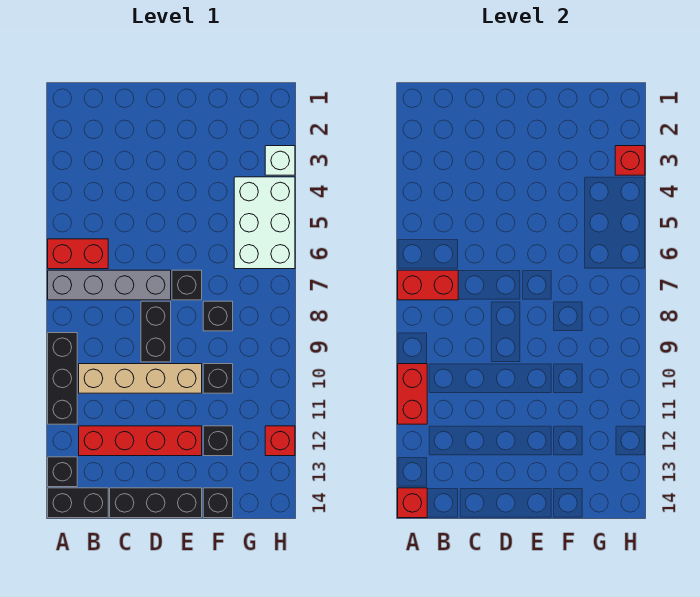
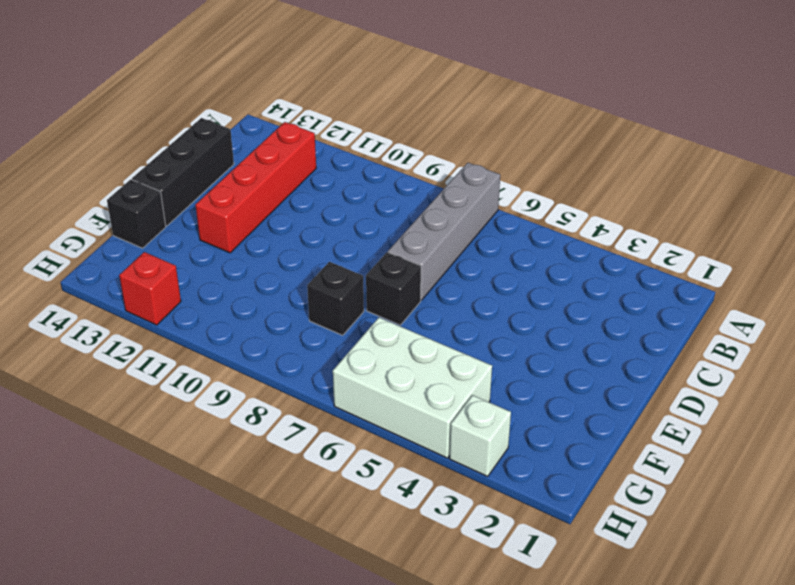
none -> red brick A6:B6 level 1
none -> black brick A9:A11 level 1
none -> black brick A13 level 1

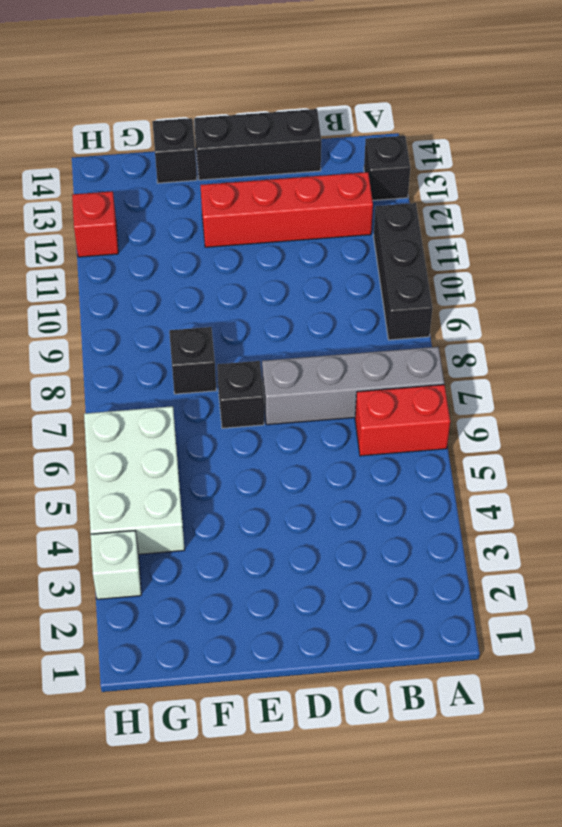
none -> black brick A14:B14 level 1
none -> tan brick B10:E10 level 1
none -> black brick D8:D9 level 1

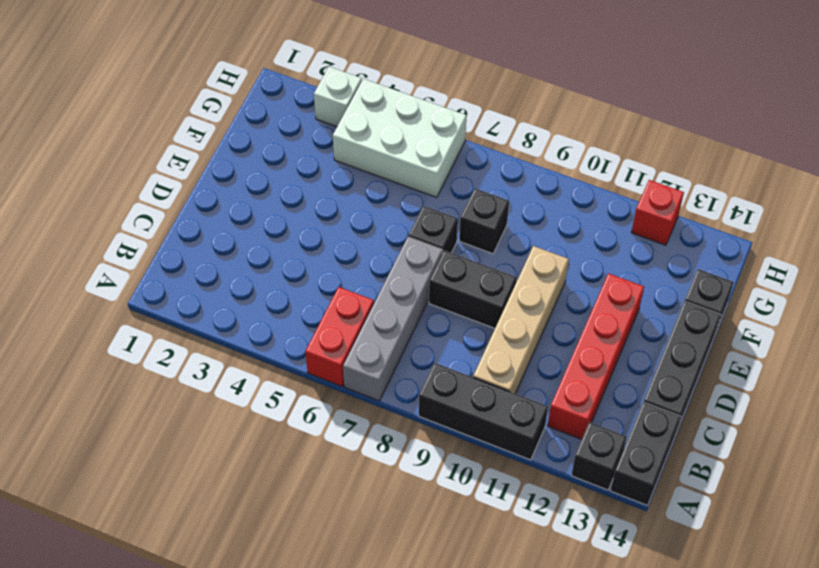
none -> black brick F10 level 1
none -> black brick F12 level 1
none -> red brick A7:B7 level 2

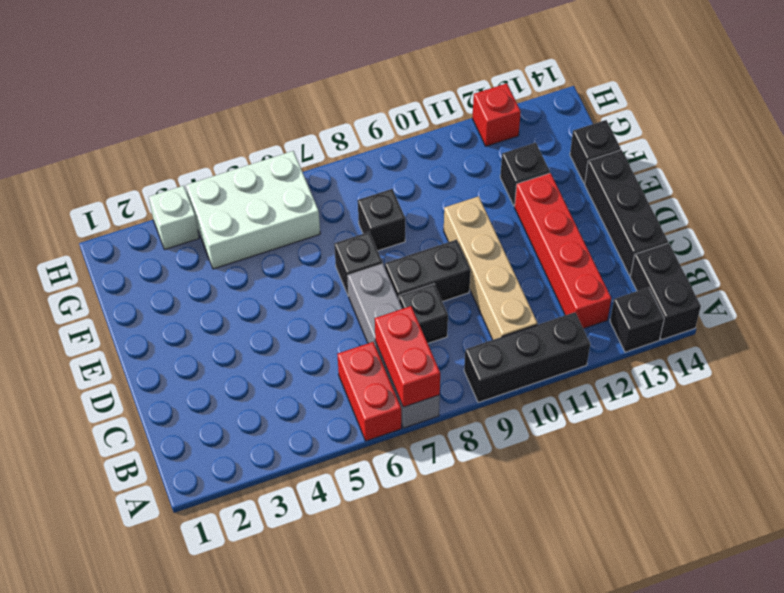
black brick C8 level 1 -> black brick F10 level 1
none -> red brick A10:A11 level 2
none -> red brick A14 level 2
none -> red brick H3 level 2

